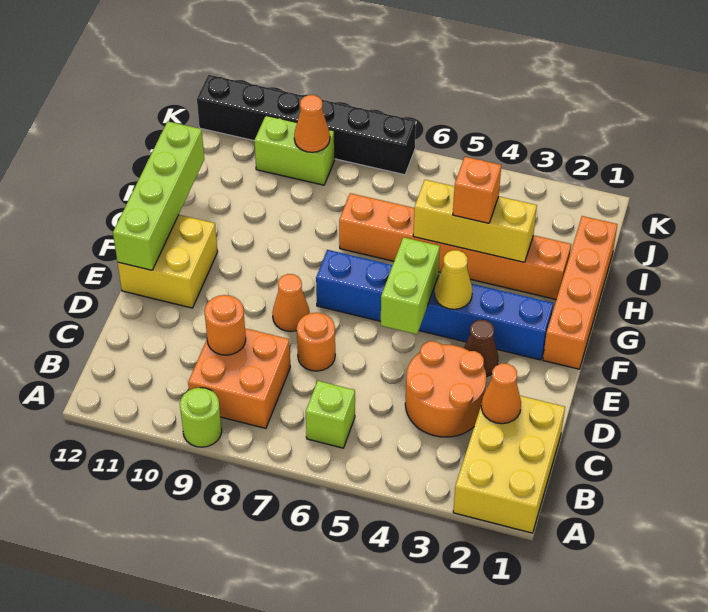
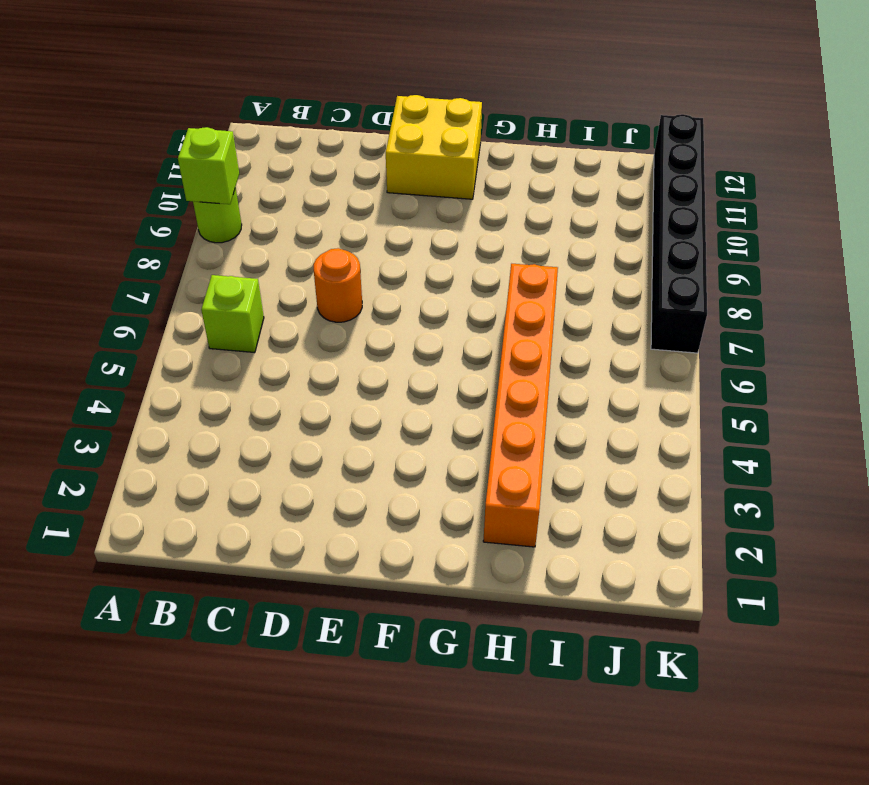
lime brick A9 level 2 -> none
none -> yellow brick A1:C2 level 1
none -> orange brick B8:C9 level 1
none -> orange round brick C3:D4 level 1

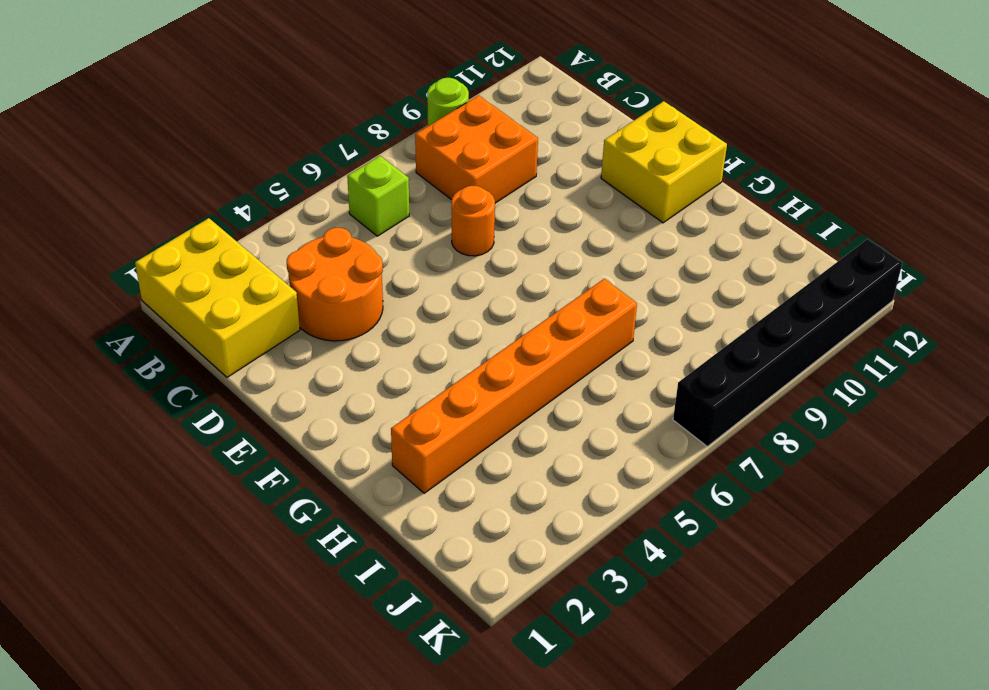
none -> brown cone E3 level 1
none -> orange cone E8 level 1
none -> orange brick F1:I1 level 1

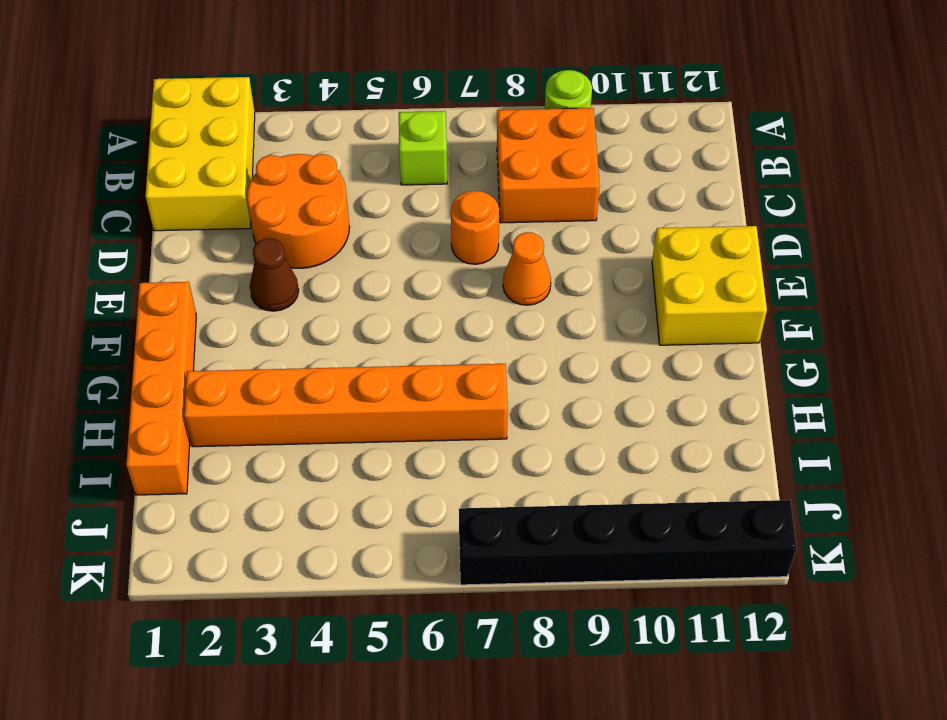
none -> blue brick F2:F7 level 1
none -> lime brick J9:J10 level 1
none -> orange cone C2 level 2

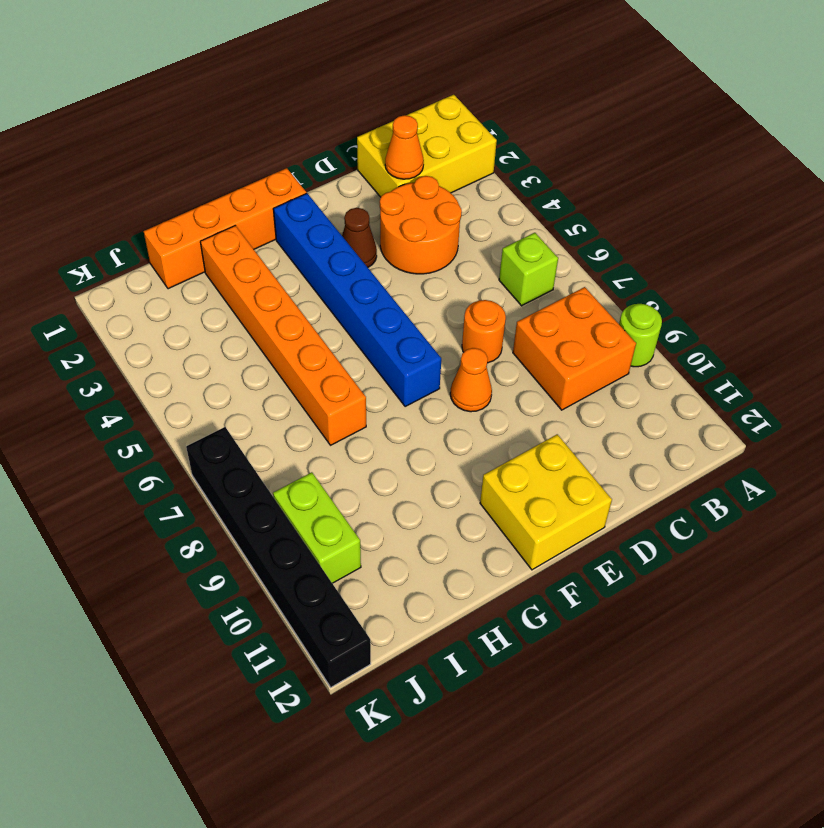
none -> orange round brick C9 level 2
none -> lime brick E5:F5 level 2
none -> lime brick E12:H12 level 2

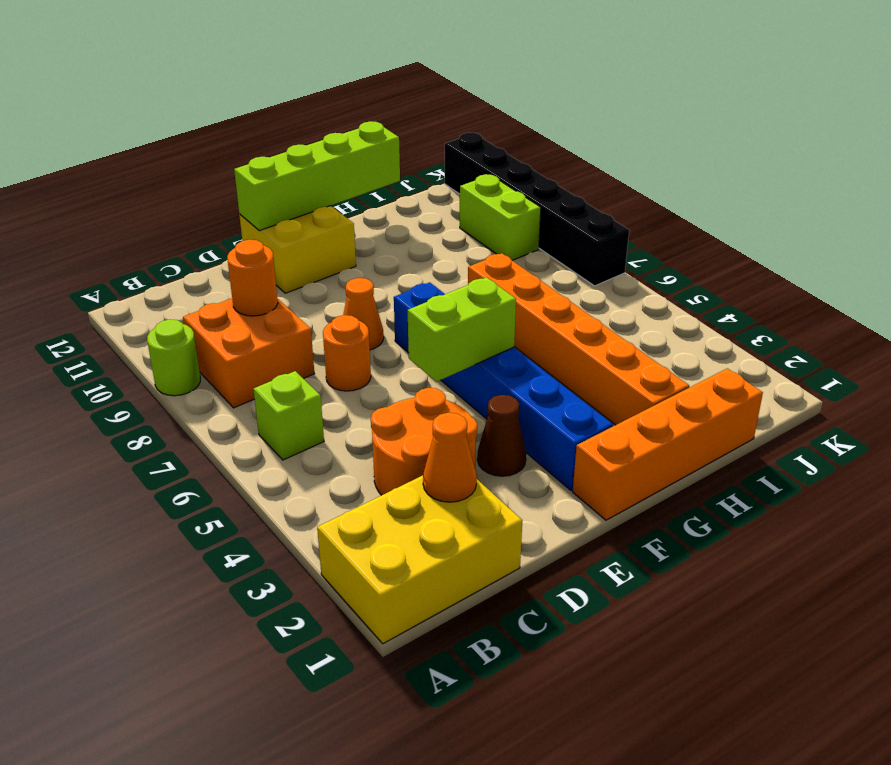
none -> yellow cone F4 level 2
none -> yellow brick H3:H5 level 2
none -> orange cone J9 level 2

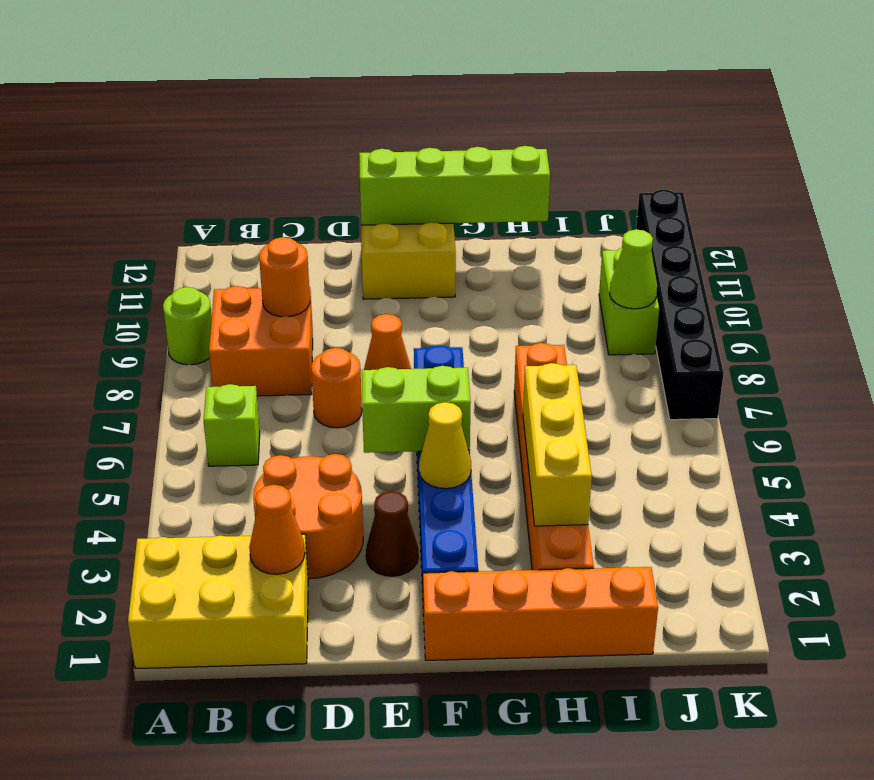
lime cone J9 level 2 -> orange cone J9 level 2
none -> orange brick H4 level 3

